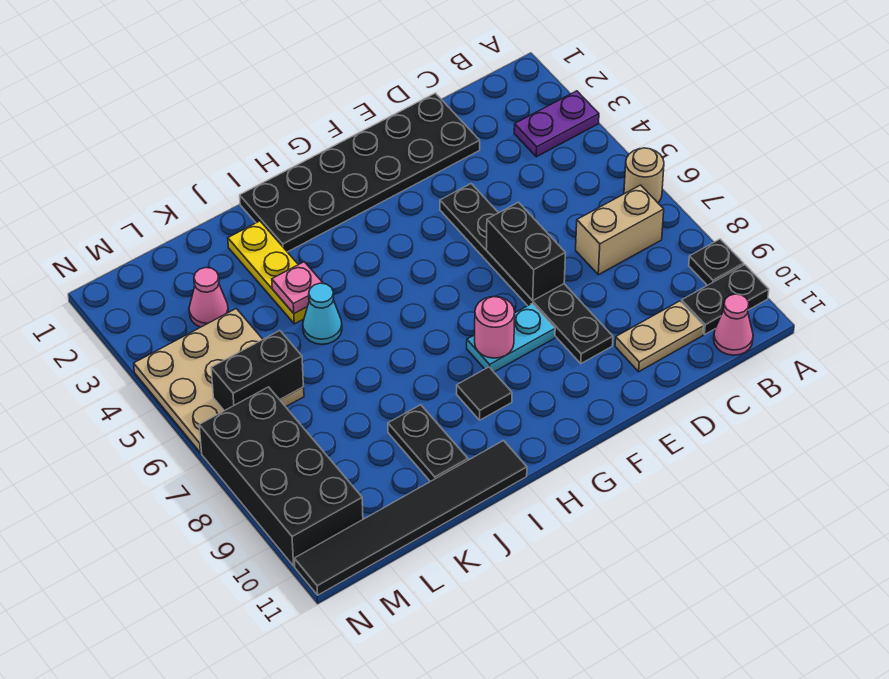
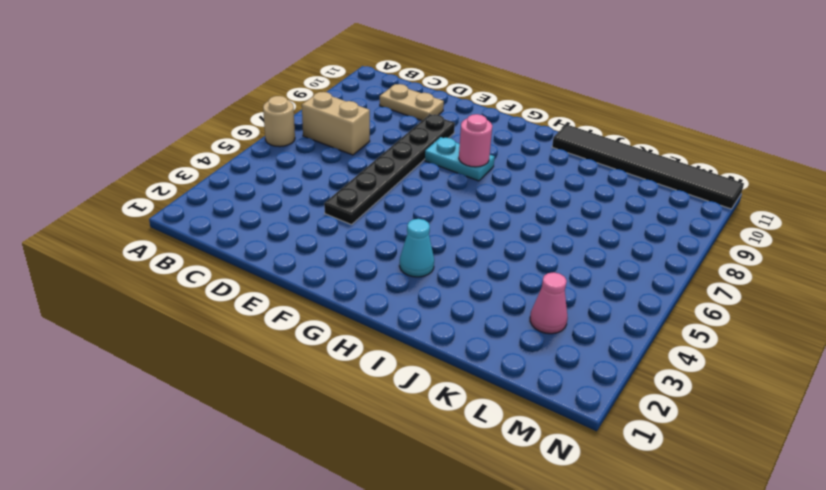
cyan cone H3 level 1 -> cyan cone J5 level 1
none -> purple plate A3:B3 level 1
none -> black plate A9 level 1
none -> black plate A10:B10 level 1

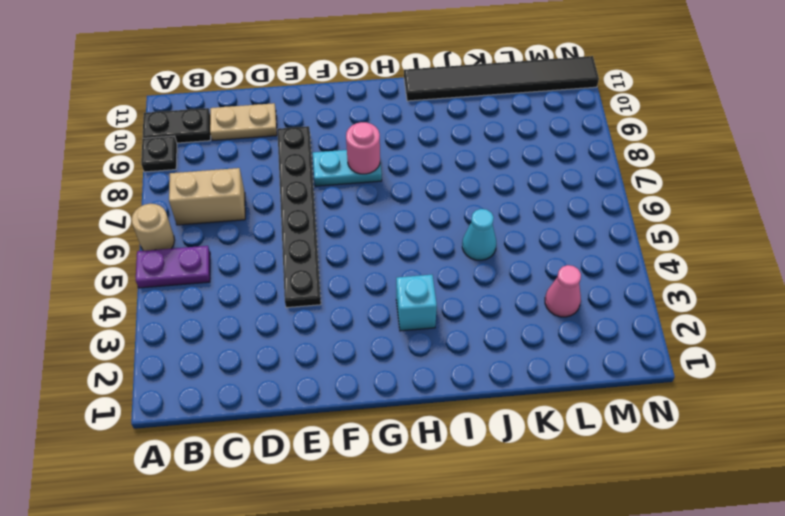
purple plate A5:B5 level 1 -> purple plate A3:B3 level 1
cyan brick H3 level 1 -> none
none -> pink cone B11 level 1
none -> black plate D1:I2 level 1
none -> black tile H9 level 1

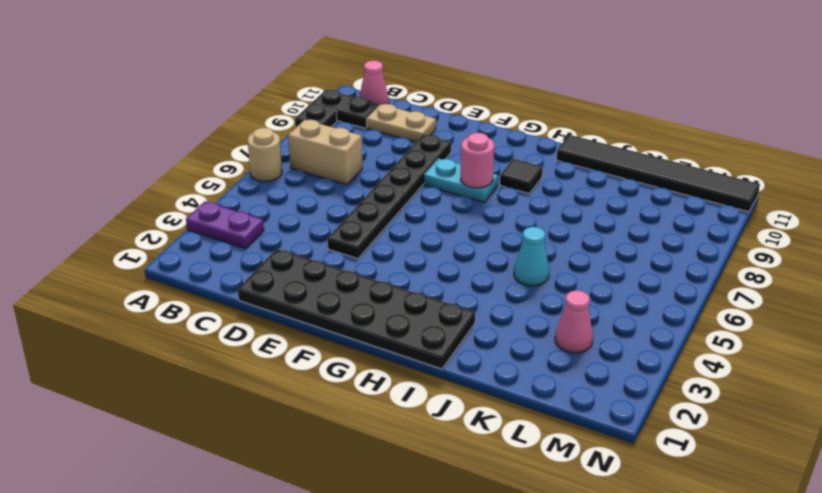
none -> yellow plate J2:J4 level 1
none -> black plate J9:J10 level 1
none -> tan plate L4:N6 level 1

